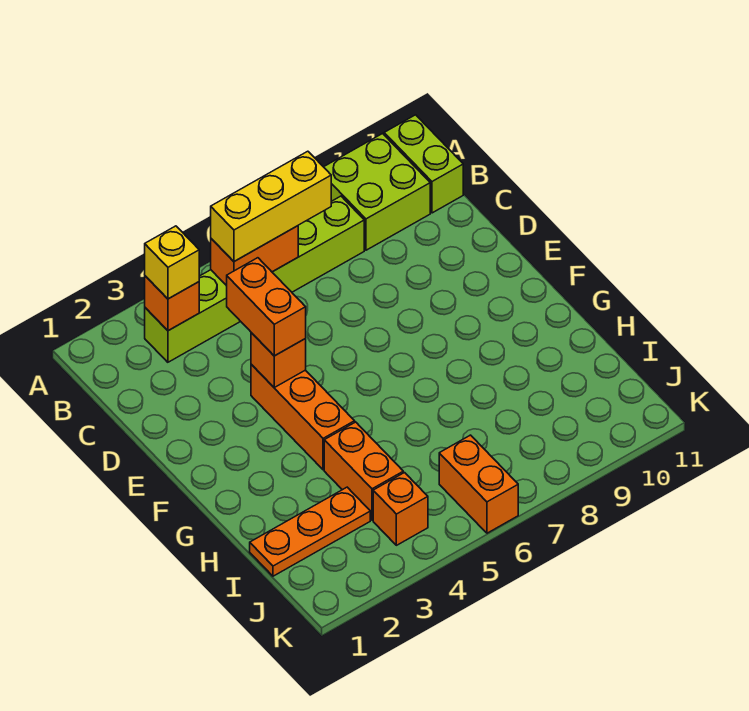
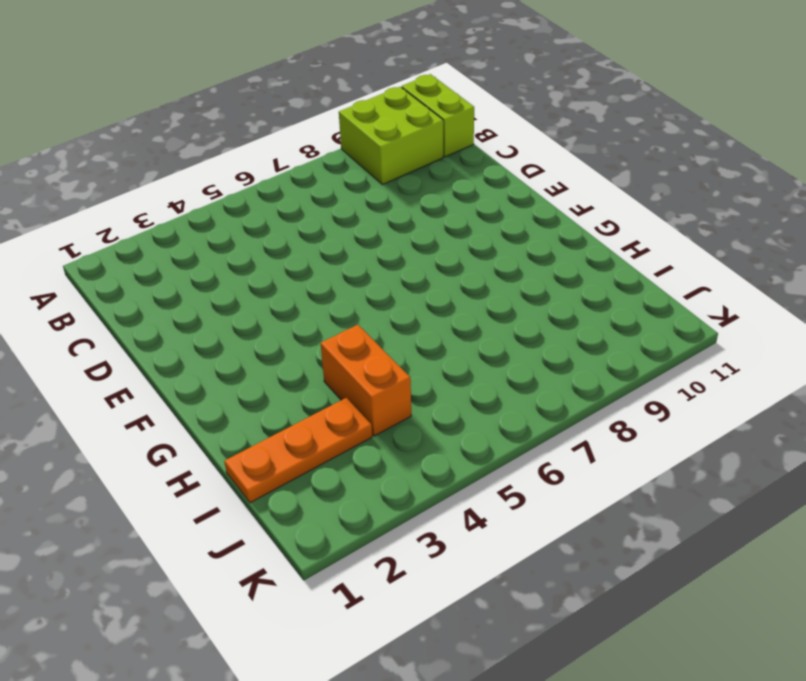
none -> lime brick B3:B8 level 1
none -> orange brick E4:G4 level 1
none -> orange brick J4 level 1

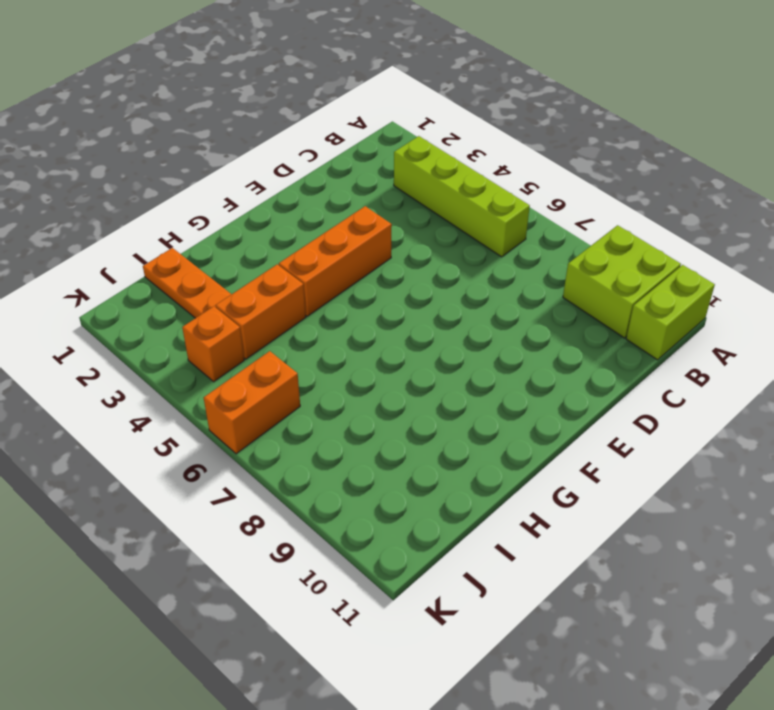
lime brick B3:B6 level 1 -> lime brick B3:B8 level 1
none -> orange brick B3 level 2
none -> orange brick B5:B6 level 2
none -> orange brick E4 level 2

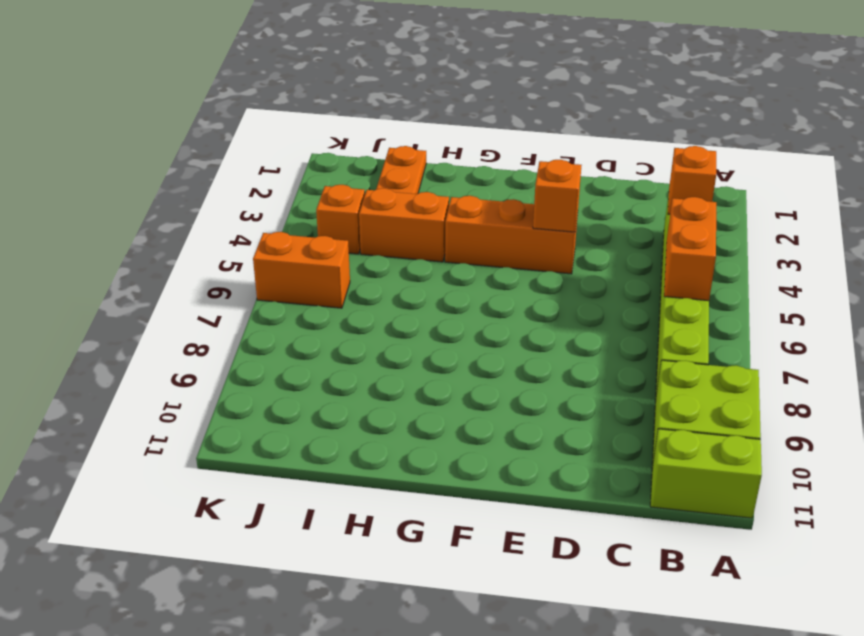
none -> yellow brick B3 level 3
none -> yellow brick B5:B7 level 3
none -> orange brick D4:E4 level 3

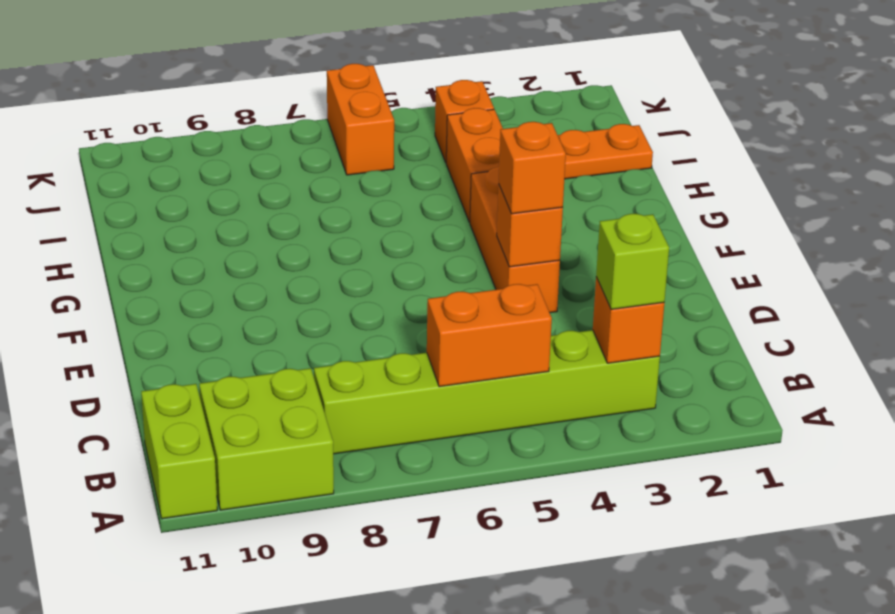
lime brick B3 level 3 -> yellow brick B3 level 3
orange brick E4 level 3 -> orange brick D4:E4 level 3
none -> yellow brick B5:B7 level 3

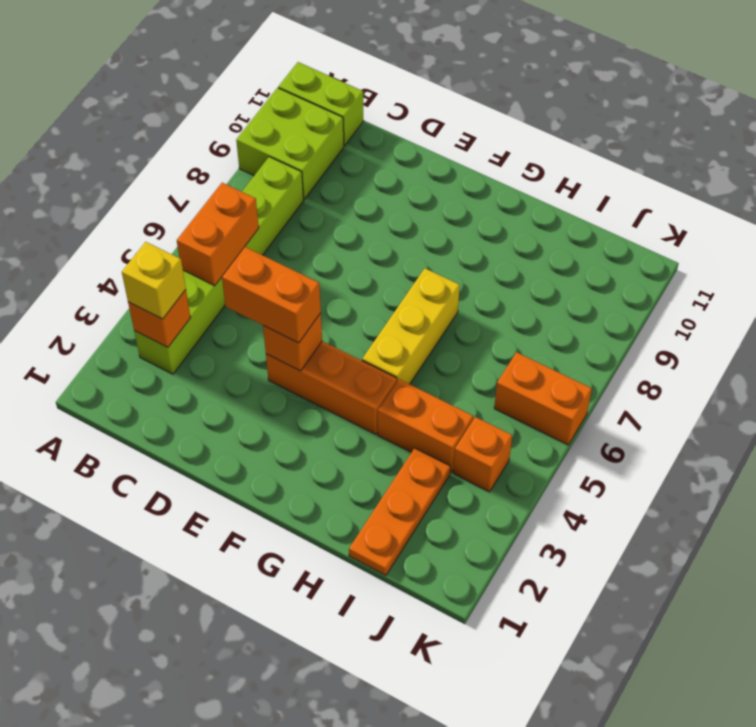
yellow brick G5:G7 level 1 -> yellow brick B5:B7 level 3

